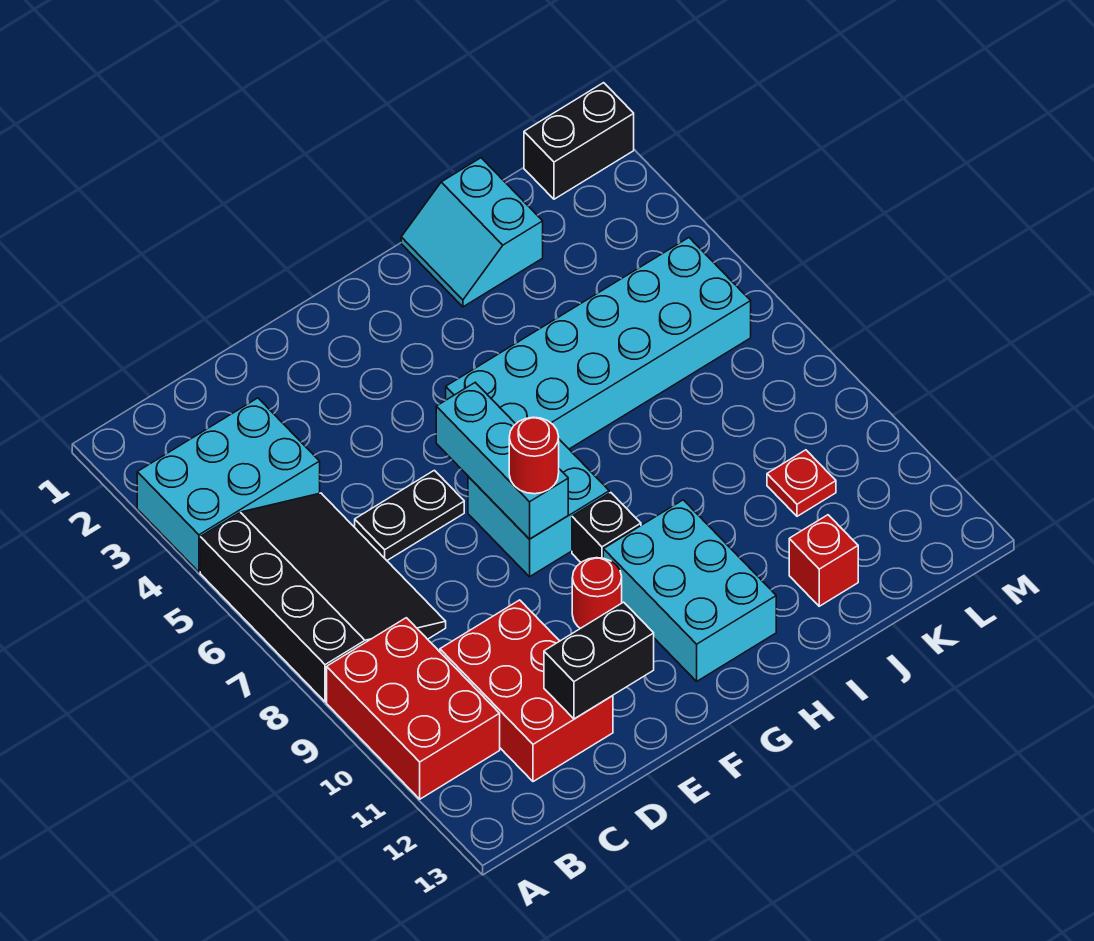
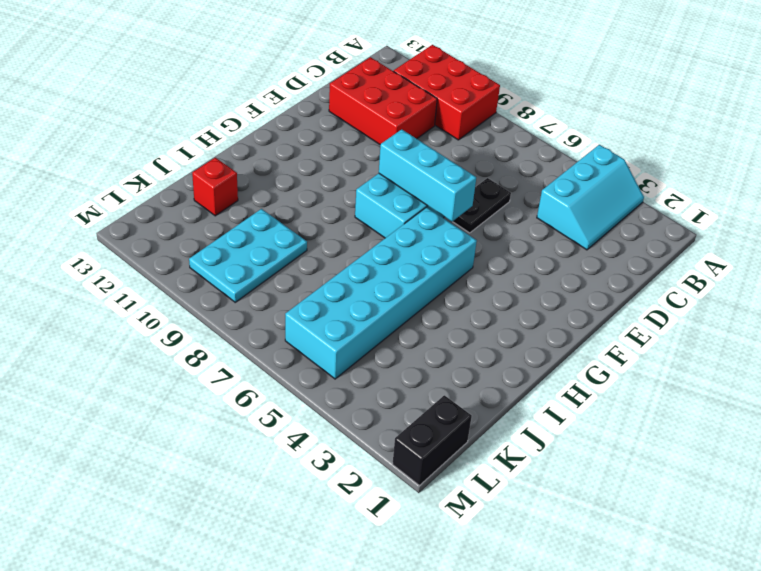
cyan slope A3:C4 level 1 top 4 -> cyan brick A3:C4 level 1
cyan plate J9:L10 level 1 -> red plate K10 level 1
none -> black slope A5:C8 level 1 top A
none -> red round brick F10 level 1
none -> black brick G9 level 1

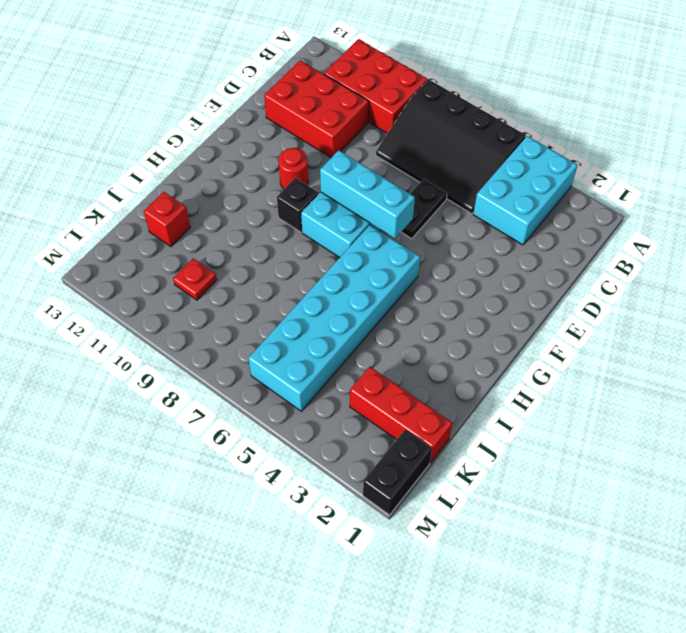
red brick K1:K3 level 1 -> none
none -> cyan brick G10:H12 level 1
none -> cyan slope I1:J2 level 1 top J
none -> black brick D12:E12 level 2

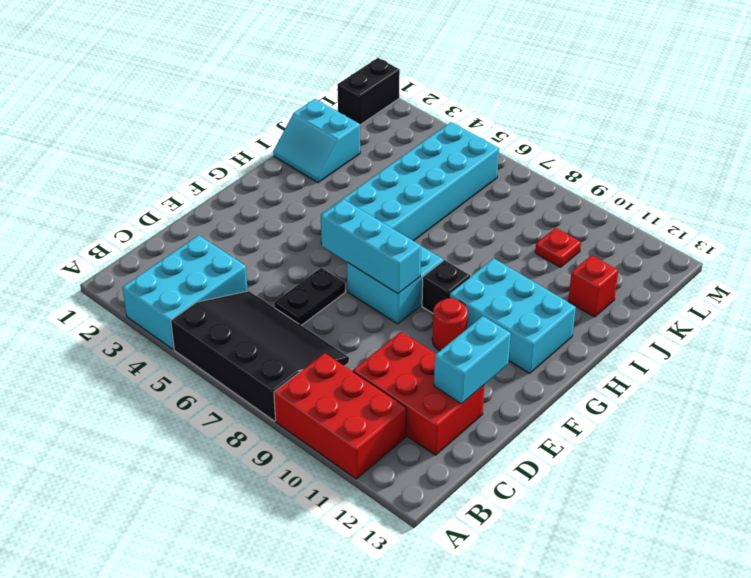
cyan brick D12:E12 level 2 -> black brick D12:E12 level 2
none -> red round brick F8 level 3

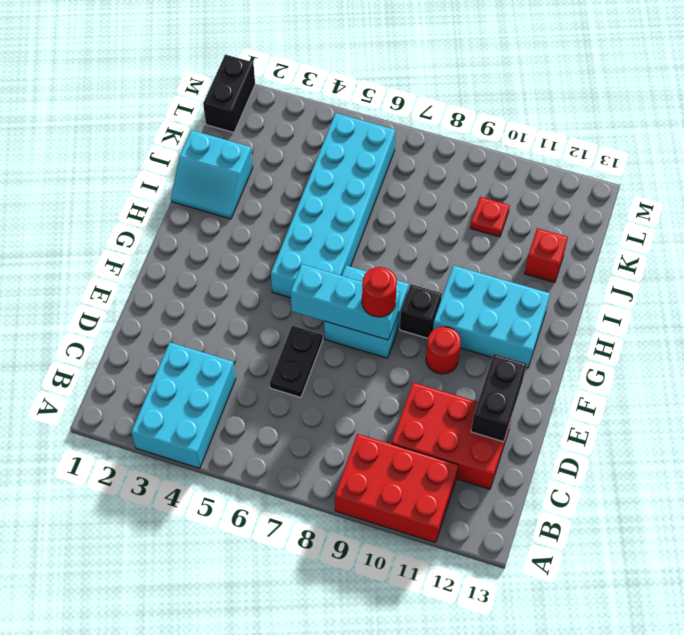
none -> black slope A5:C8 level 1 top A

